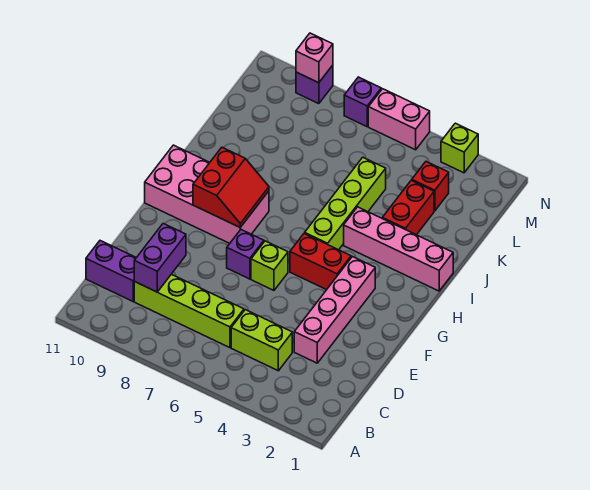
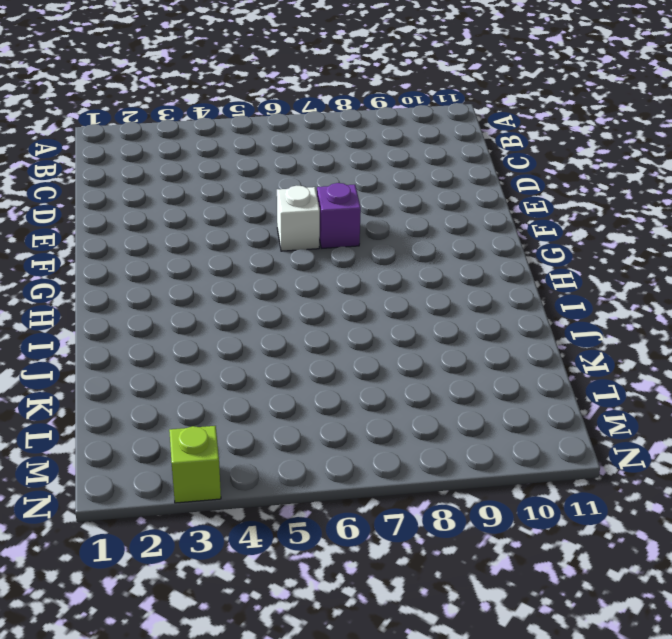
white brick F6 level 1 -> lime brick F6 level 1
none -> lime brick C4:C5 level 1
none -> lime brick C6:C9 level 1
none -> purple brick C10:C11 level 1

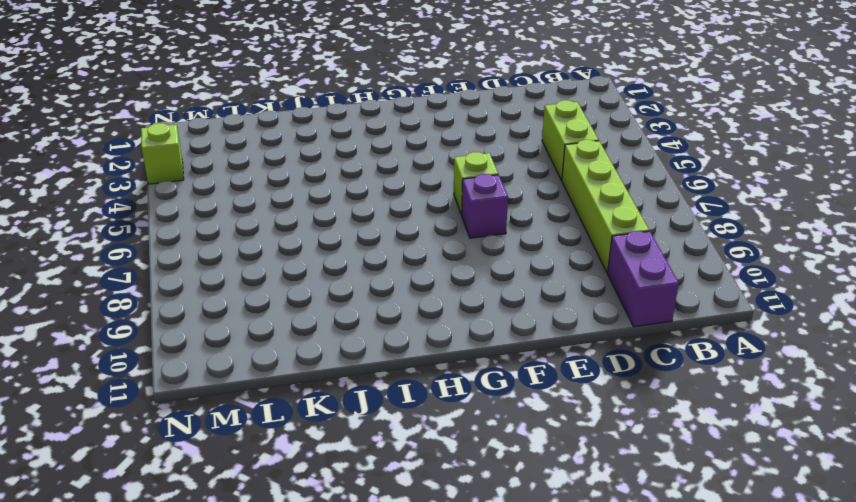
none -> pink brick D3:G3 level 1
none -> red brick G4:G5 level 1
none -> pink brick G8:H11 level 1

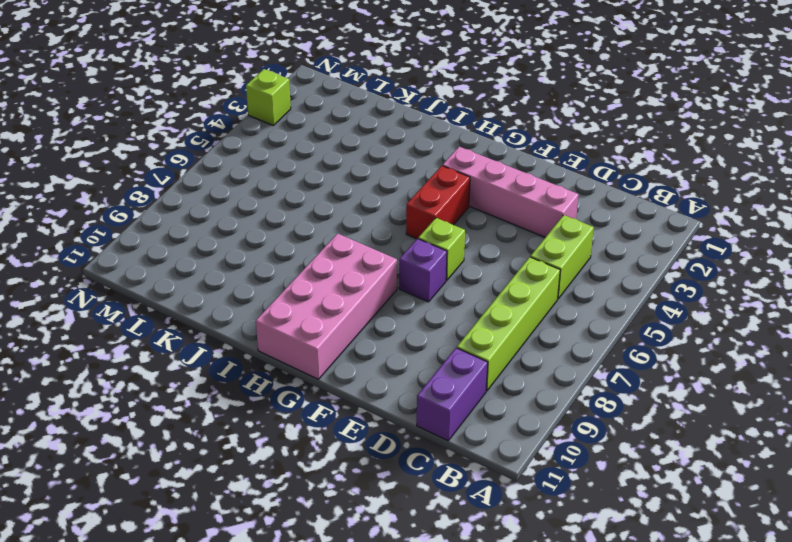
none -> lime brick H5:K5 level 1
none -> pink brick I1:I4 level 1
none -> red brick J3:K3 level 1

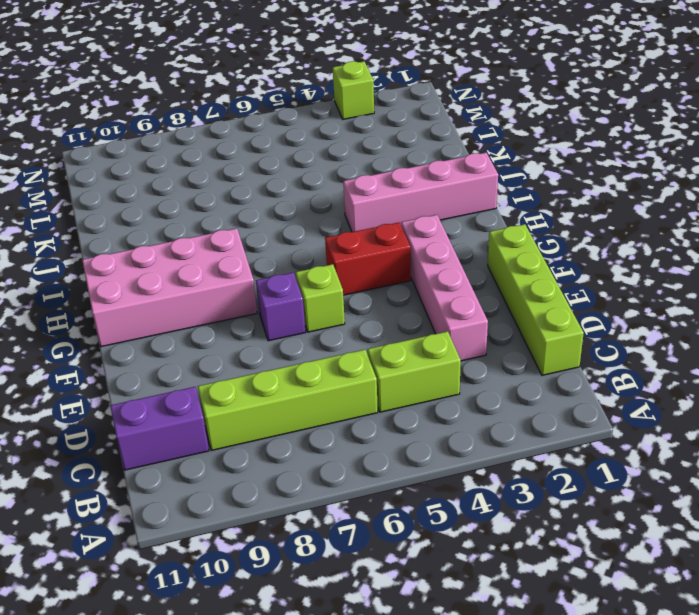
lime brick C1:F1 level 1 -> lime brick H5:K5 level 1
none -> red brick J3:K3 level 1
none -> red brick L3 level 1
none -> pink brick N5:N6 level 1

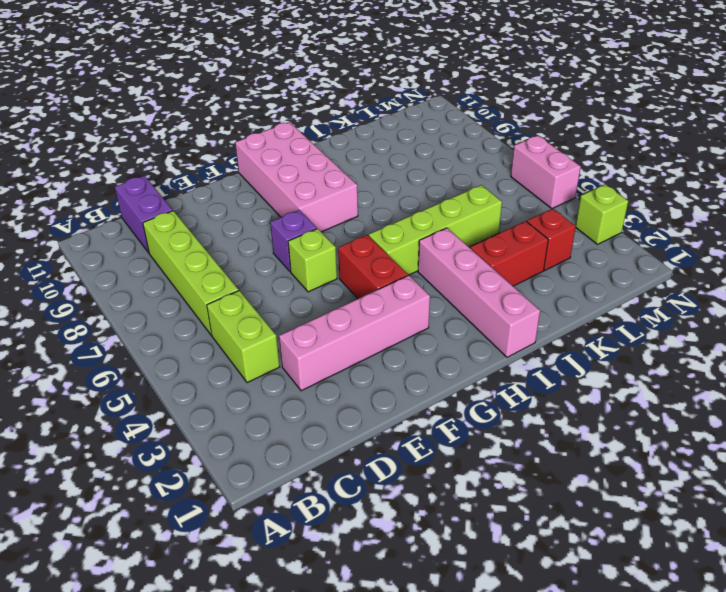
none -> purple brick N7 level 1
none -> purple brick N9 level 1
none -> purple brick C9:D9 level 2

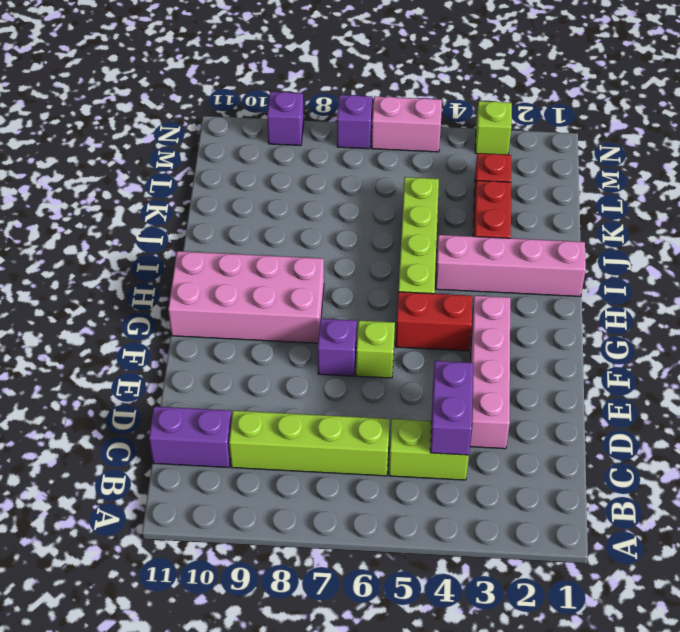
purple brick C4:D4 level 2 -> purple brick C9:D9 level 2
none -> red slope G8:H9 level 2 top 9
none -> pink brick N9 level 2

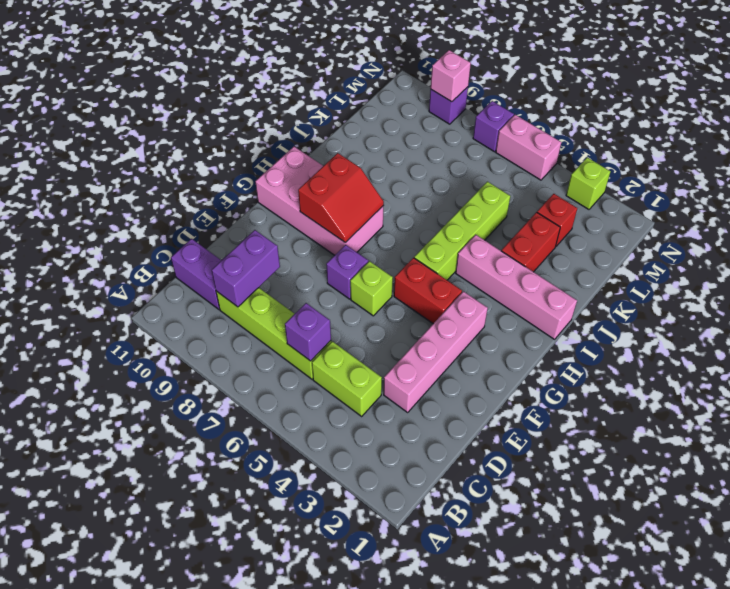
purple brick C6 level 2 -> none

